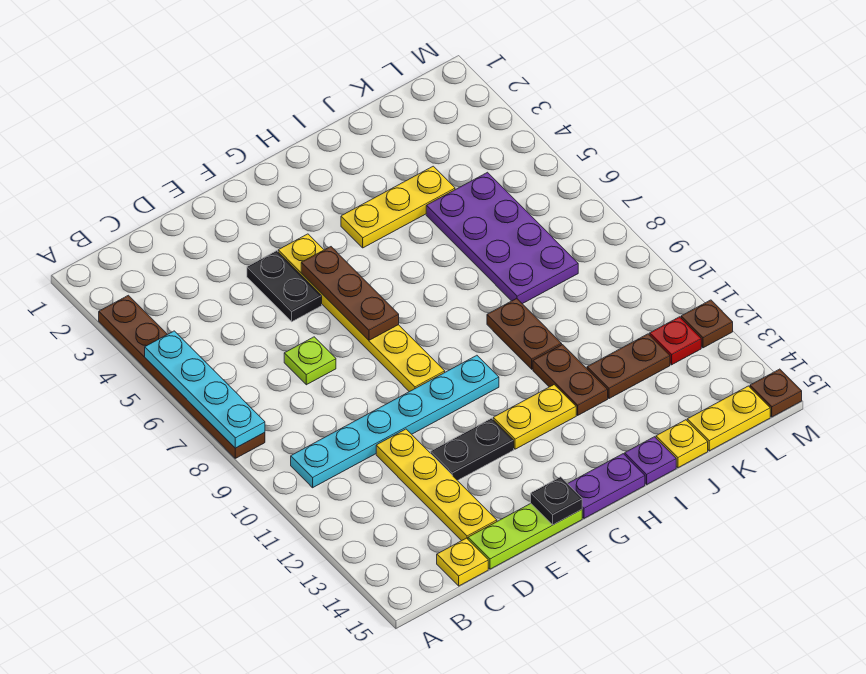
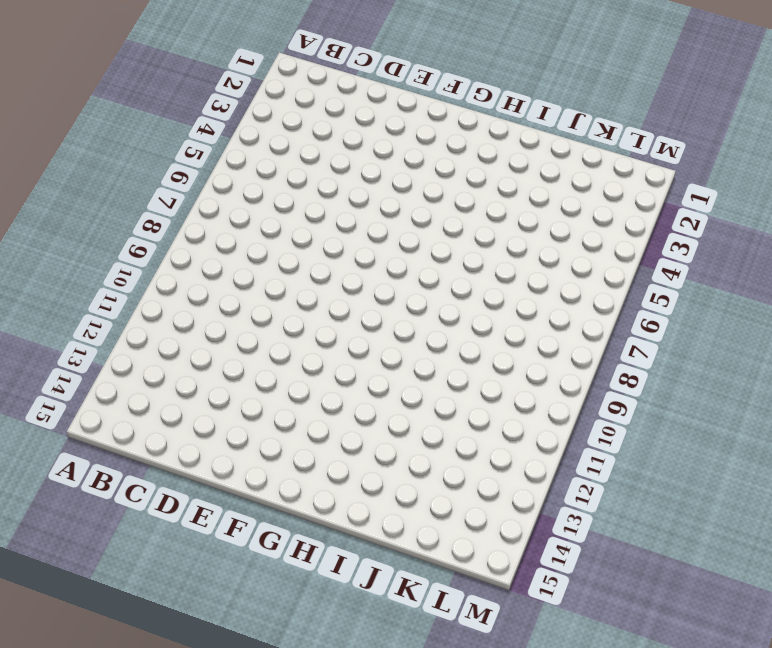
none -> brown plate A3:A8 level 1
none -> cyan plate B10:G10 level 1
none -> yellow plate C15 level 1

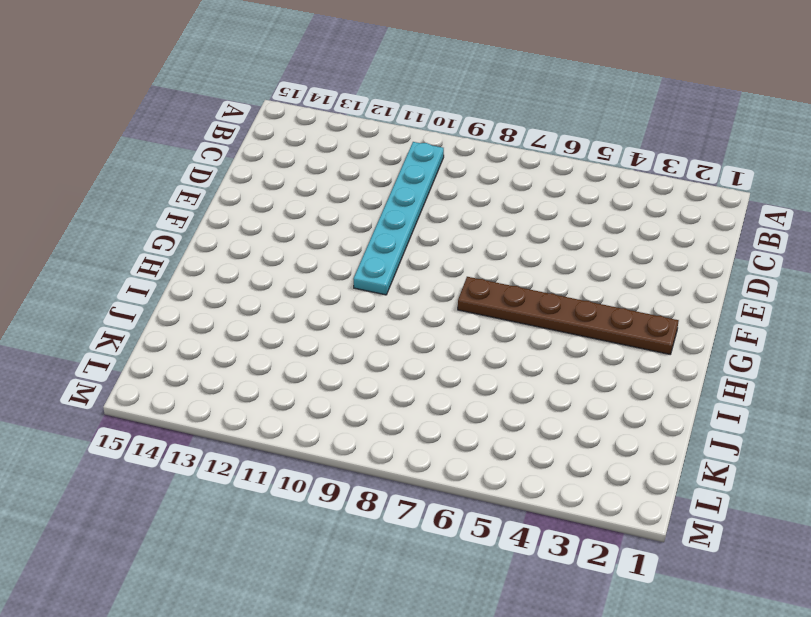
brown plate G2:G7 level 1 -> brown plate A3:A8 level 1
none -> yellow plate C15 level 1
none -> lime plate D7 level 1
none -> yellow plate D11:D14 level 1

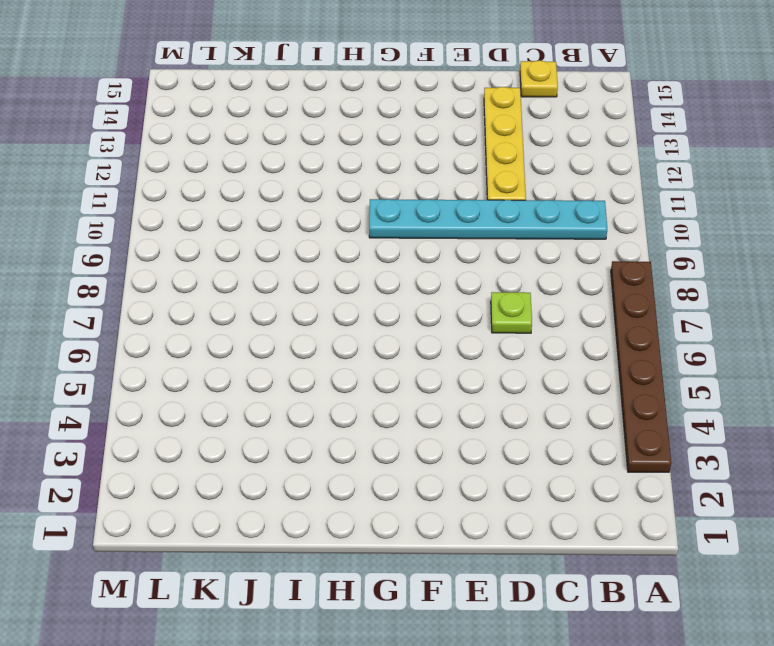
none -> lime plate D15:F15 level 1
none -> black plate E4:E5 level 1
none -> black plate E12:F12 level 1

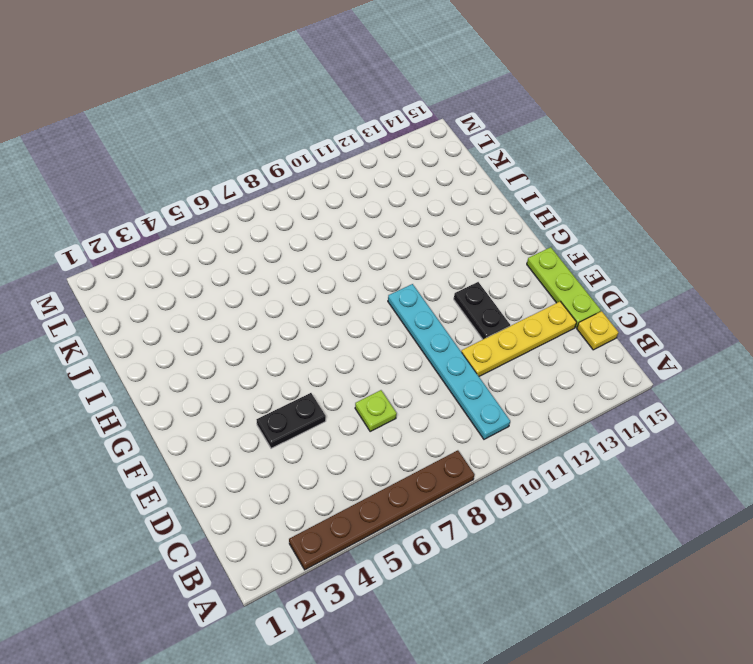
none -> yellow plate F4:F9 level 1
none -> yellow plate G12:H12 level 1
none -> purple plate G15:H15 level 1

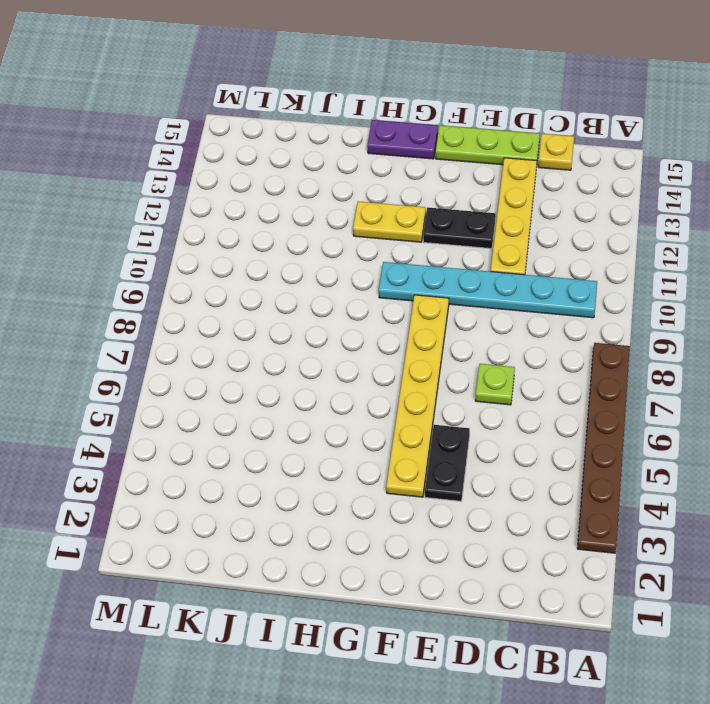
none -> yellow plate H4:J4 level 1
none -> brown plate I9:I10 level 1
none -> brown plate I11:I12 level 1

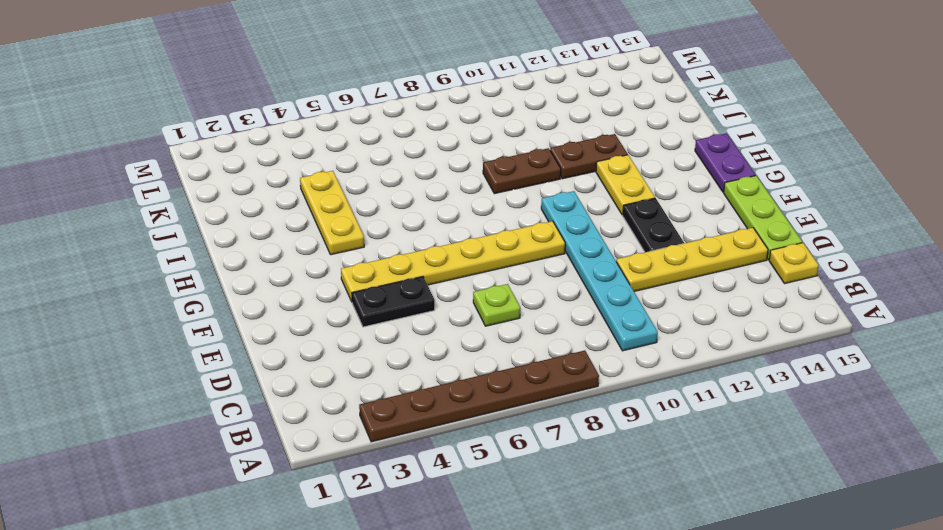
none -> purple plate I15 level 1
none -> purple plate J5:K8 level 1
none -> brown plate J12:K12 level 1

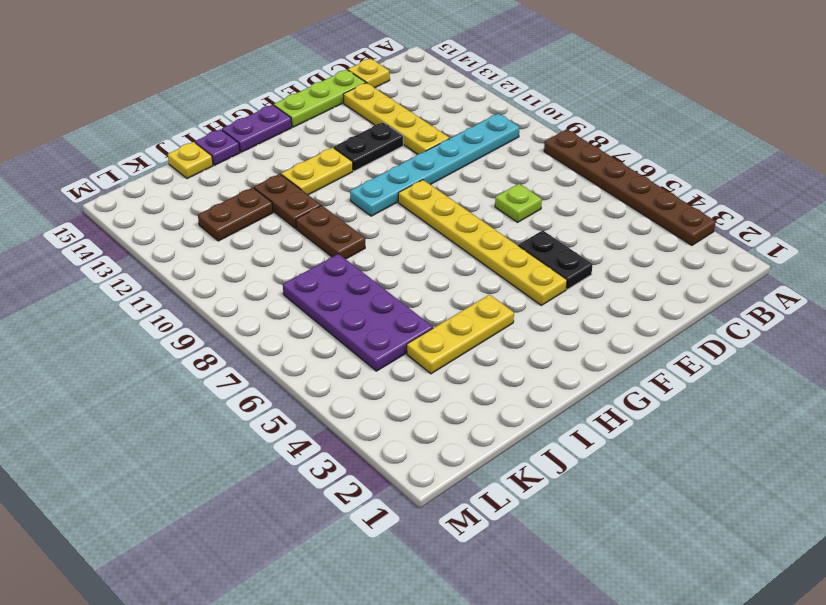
none -> yellow plate K15:L15 level 1
none -> red plate L12 level 1
none -> brown plate M12 level 1

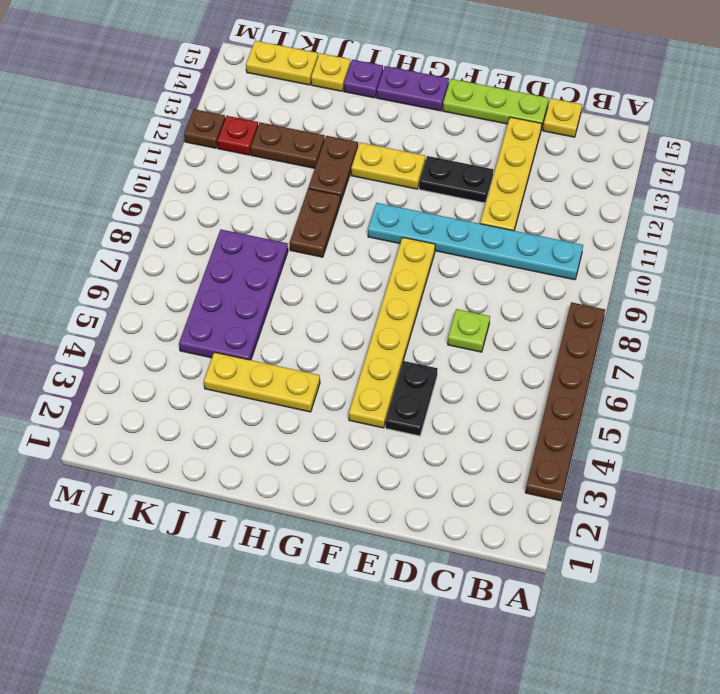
none -> brown plate M15 level 1
none -> cyan plate A5:A8 level 2
none -> brown plate F5:F7 level 2

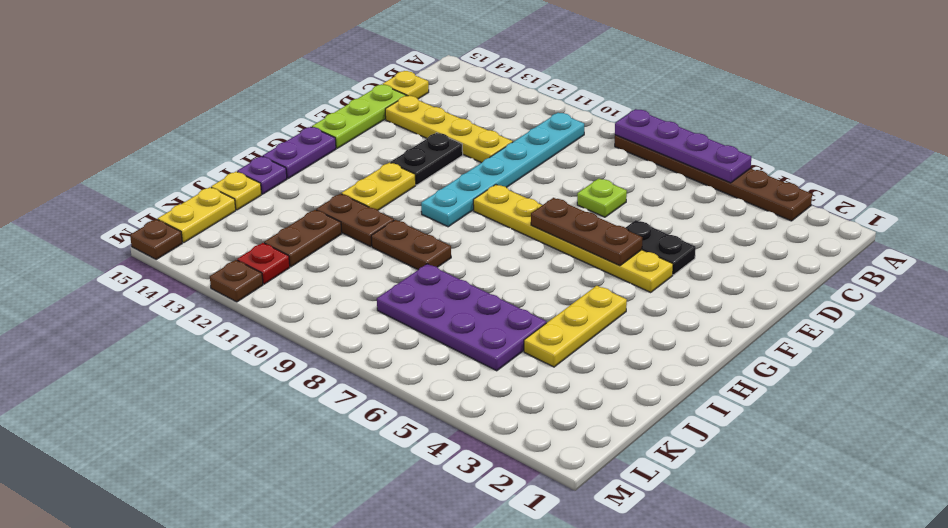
purple plate A5:A8 level 2 -> cyan plate A5:A8 level 2
none -> black plate F15 level 2

